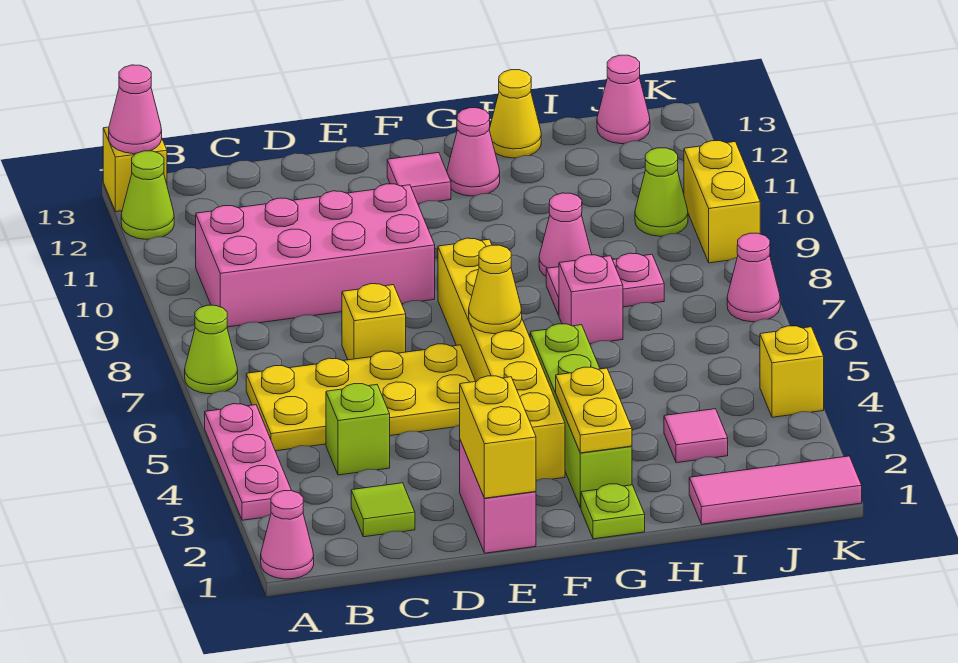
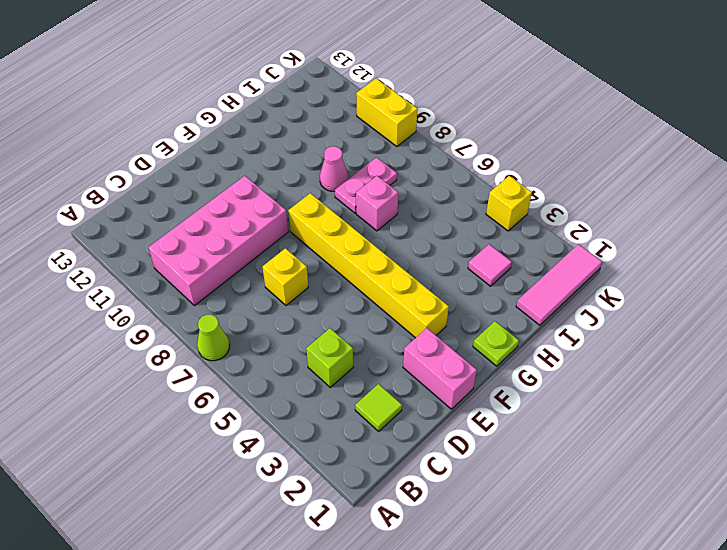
none -> pink cone A1 level 1
none -> pink plate A3:A5 level 1
none -> lime cone A12 level 1
none -> yellow brick A13 level 1

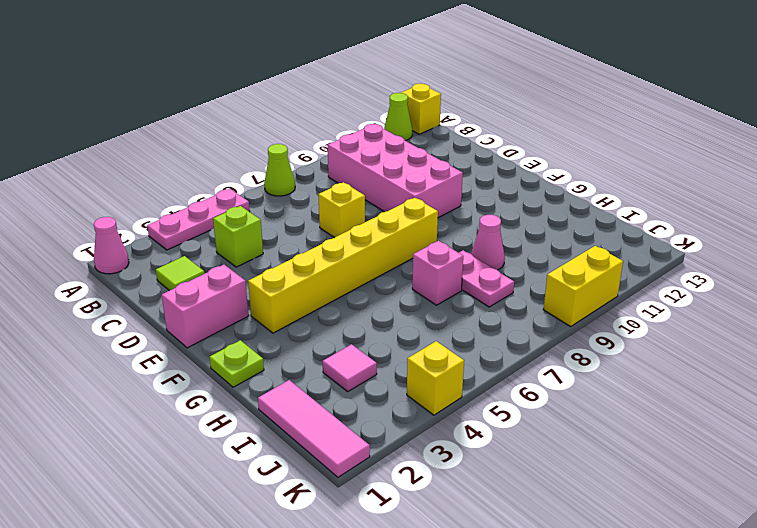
none -> yellow plate B5:E6 level 1
none -> pink tile F12 level 1
none -> lime brick G2:G5 level 1
none -> pink cone G12 level 1

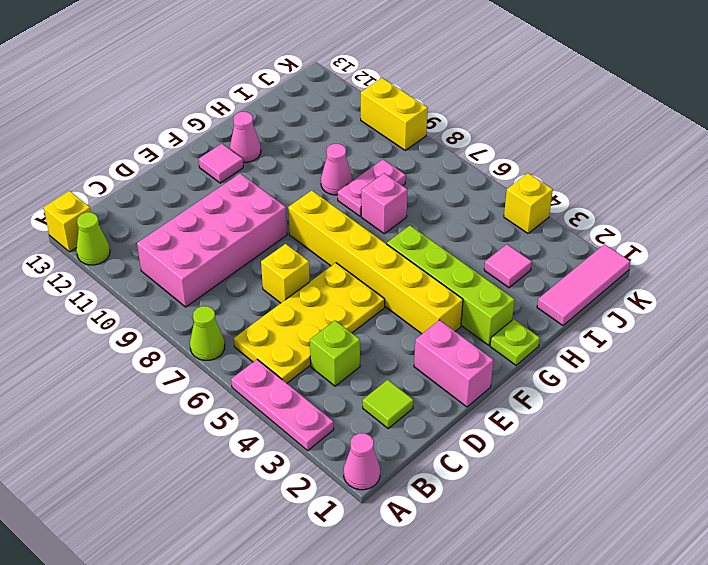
none -> yellow cone H13 level 1
none -> lime cone J10 level 1
none -> pink cone J13 level 1
none -> pink cone K7 level 1

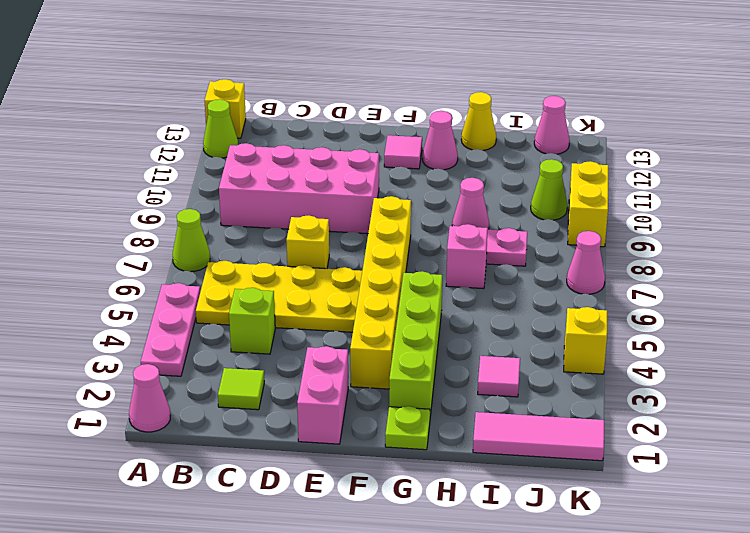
none -> pink cone A13 level 2
none -> yellow brick E1:E2 level 2
none -> yellow cone F6 level 2
none -> yellow plate G2:G3 level 2

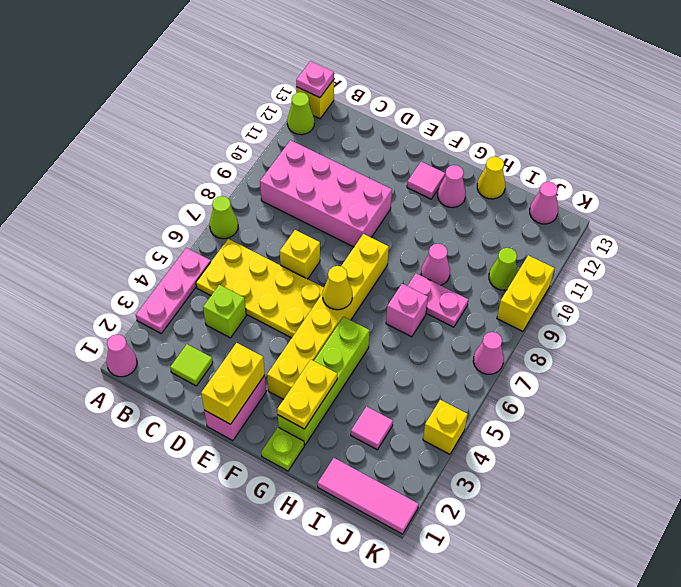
pink plate A13 level 2 -> pink cone A13 level 2

